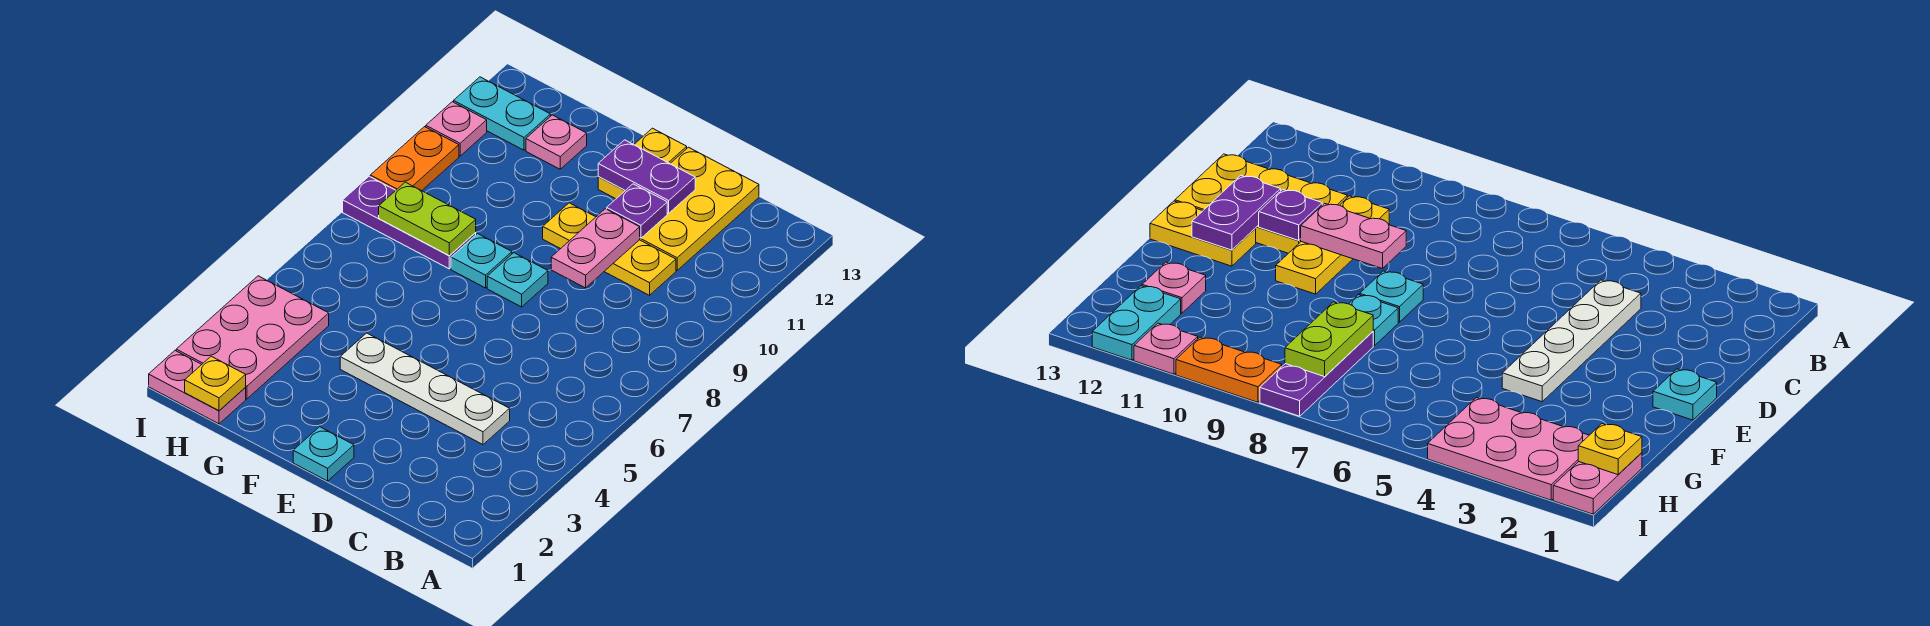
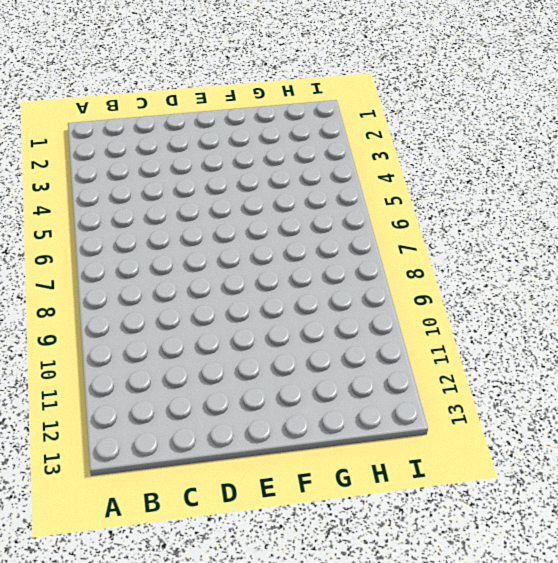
none -> white plate C4:F4 level 1
none -> yellow plate C10:E10 level 1
none -> yellow plate C11:D13 level 1

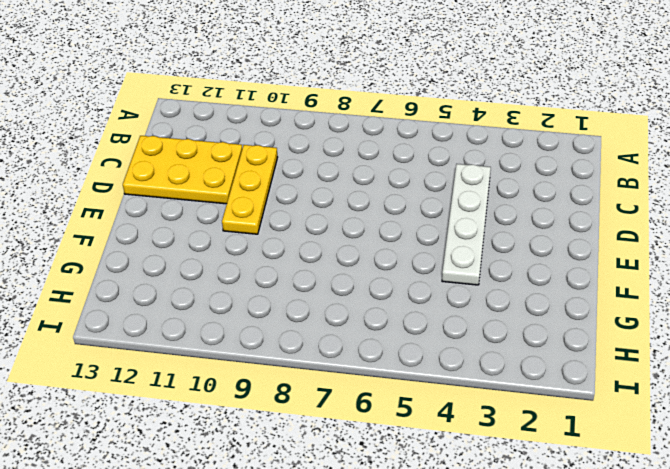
none -> cyan plate E1 level 1
none -> cyan plate E8 level 1
none -> yellow plate E12:E13 level 1

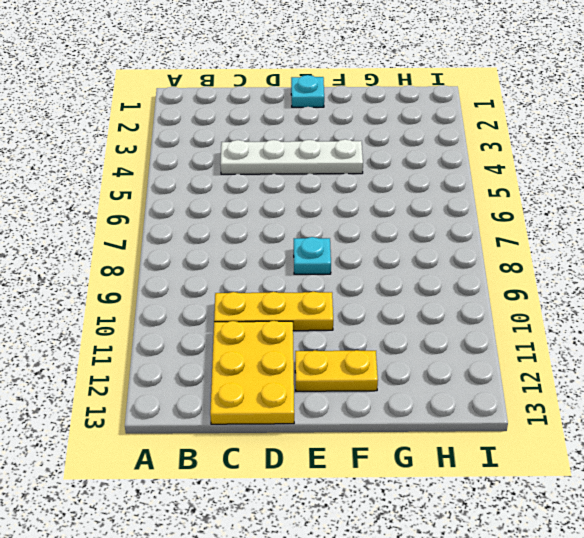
yellow plate E12:F12 level 1 -> yellow plate E12:E13 level 1
none -> cyan plate F8 level 1
none -> purple plate G8:I8 level 1
none -> pink plate G12 level 1

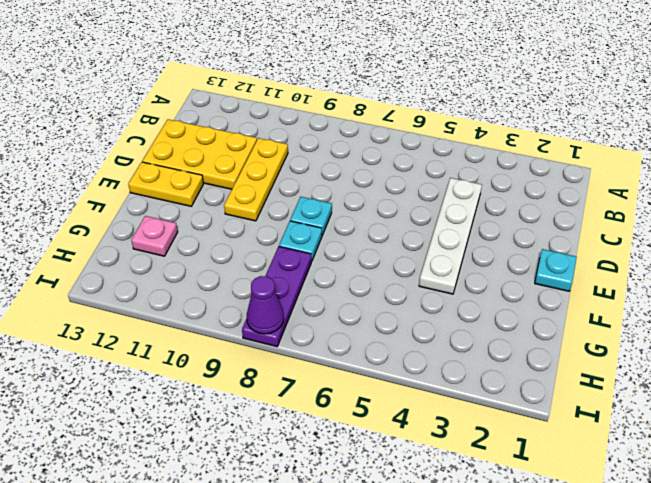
purple cone I8 level 2 -> none
none -> pink plate H1:I1 level 1
none -> pink plate H2:I4 level 1
none -> cyan plate H12:I12 level 1

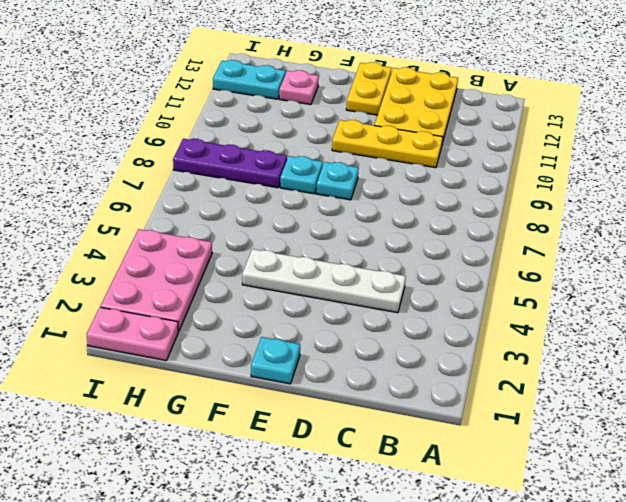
none -> orange plate I9:I10 level 1
none -> pink plate I11 level 1
none -> pink plate D9:D10 level 2

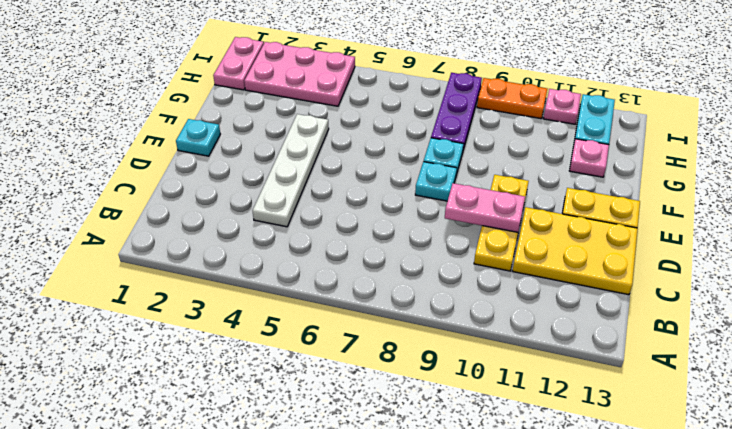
none -> purple plate D11 level 2
none -> purple plate D12:E12 level 2
none -> lime plate G8:H8 level 2

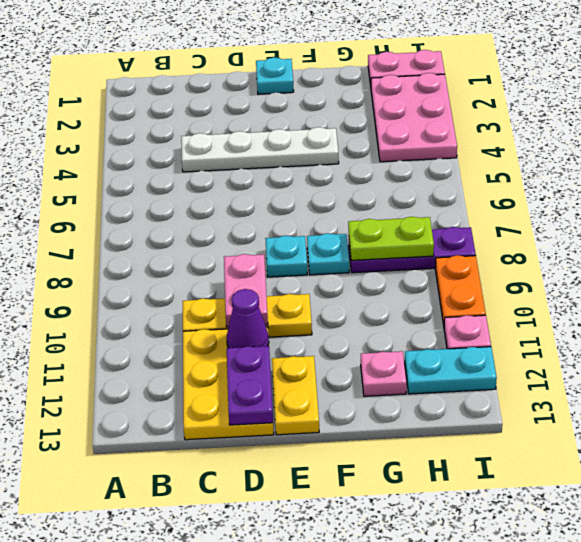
purple cone D11 level 2 -> purple plate D11 level 2
purple plate D12:D13 level 2 -> purple plate D12:E12 level 2
none -> yellow plate H1 level 2

